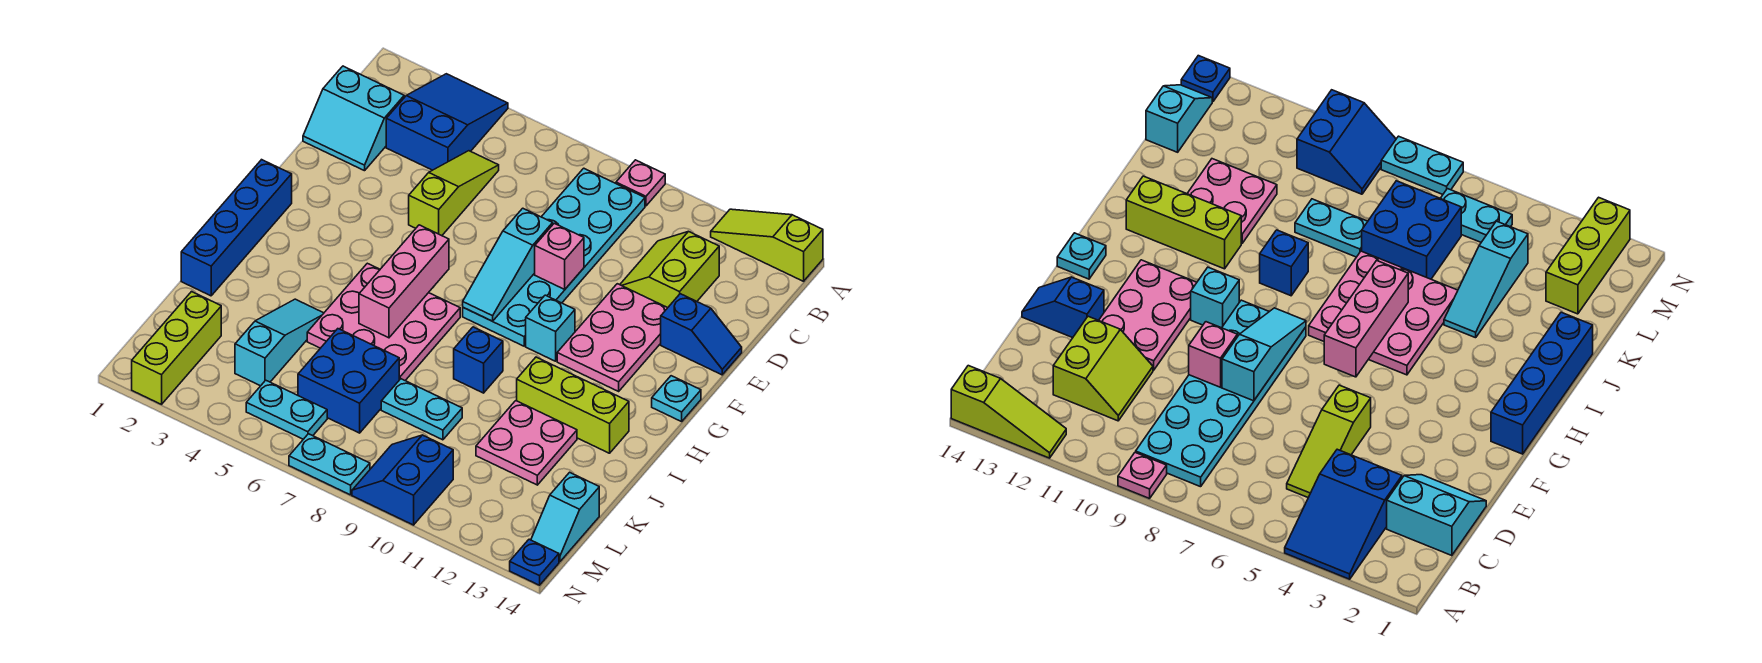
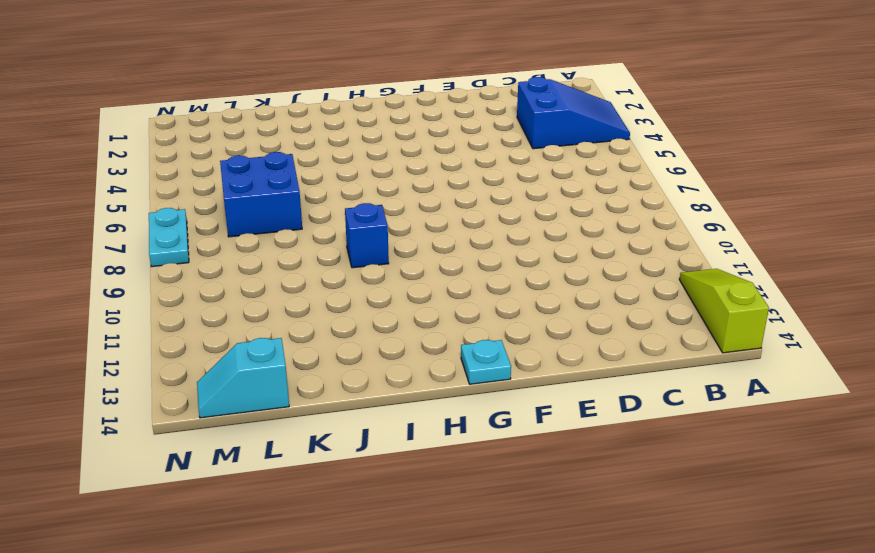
none -> pink plate A9 level 1
none -> cyan plate B8:G9 level 1
none -> cyan slope C1:D2 level 1 top C

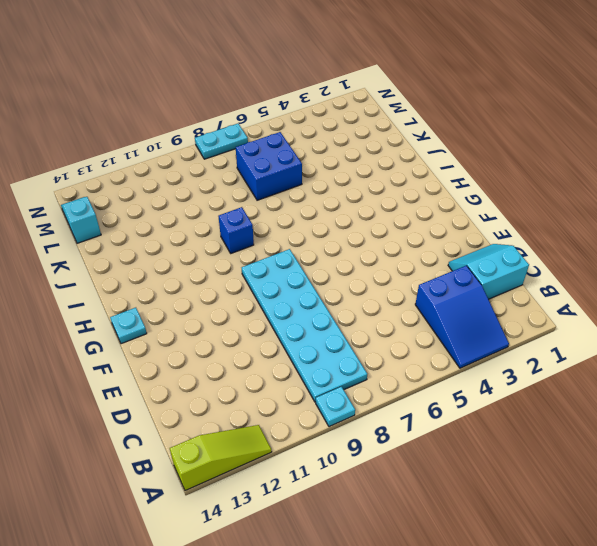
cyan plate A9 level 1 -> pink plate A9 level 1
none -> lime slope C5:E5 level 1 top E
none -> lime slope C11:D12 level 1 top 12
none -> pink plate E11:G12 level 1

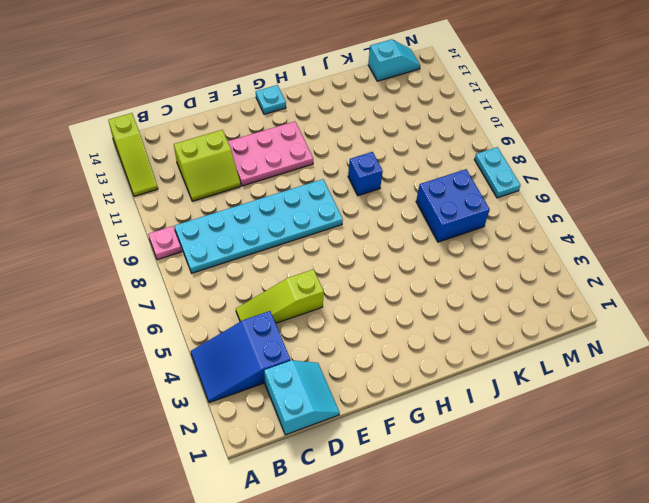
none -> blue slope E13:E14 level 1 top 13
none -> blue brick G1:J1 level 1
none -> cyan brick G10 level 1

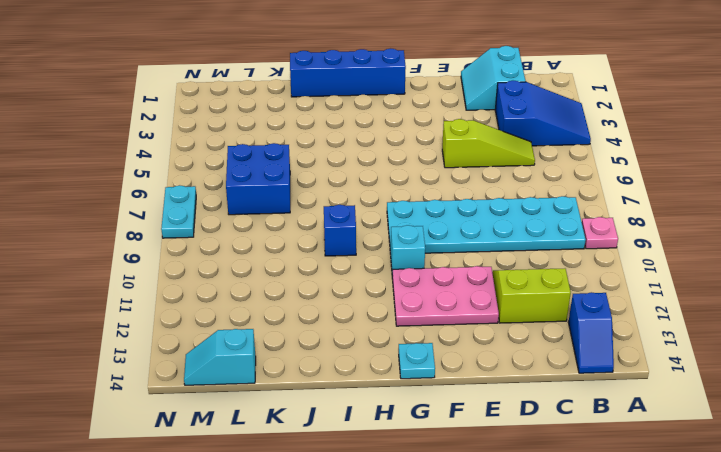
blue slope B13:B14 level 1 top 13 -> blue slope E13:E14 level 1 top 13
none -> lime slope A12:A14 level 1 top 14
none -> pink plate H5:J7 level 1
none -> lime brick I11:I13 level 1

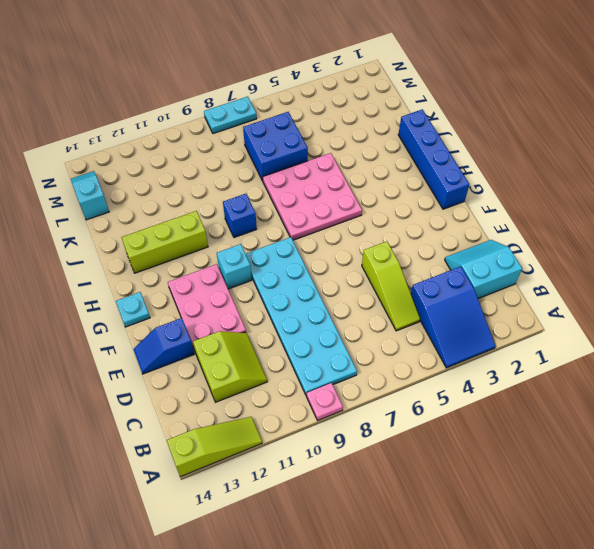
none -> cyan slope J4:L4 level 1 top L
none -> pink plate J11:K12 level 1
none -> cyan plate K8:K9 level 1

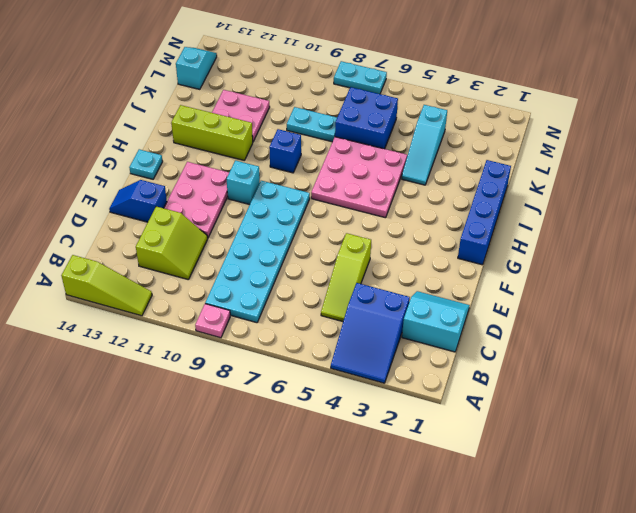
none -> lime brick L2:N2 level 1
none -> cyan plate M5:M6 level 1
none -> blue slope M9:N10 level 1 top 10

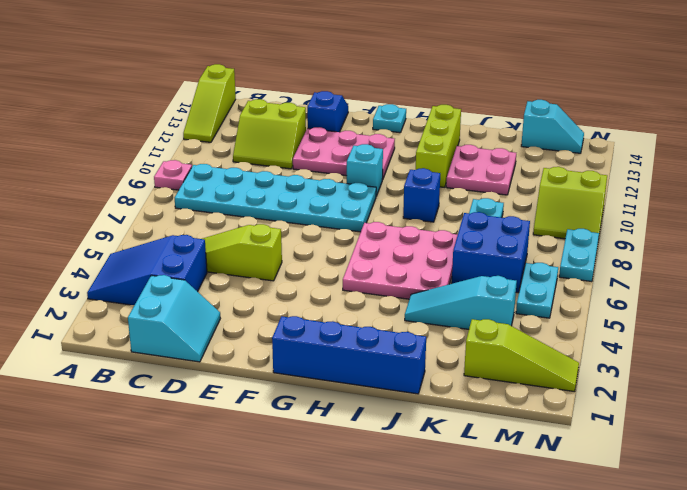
lime slope L2:N2 level 1 top L -> lime brick L2:N2 level 1
lime slope M9:N10 level 1 top 10 -> blue slope M9:N10 level 1 top 10
none -> blue plate N14 level 1
none -> cyan slope E8:G8 level 2 top E
none -> pink brick E9 level 2

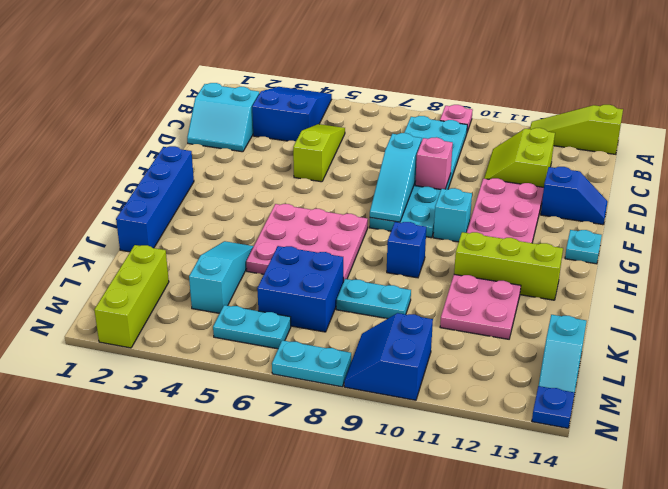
none -> pink brick G6:I6 level 2

